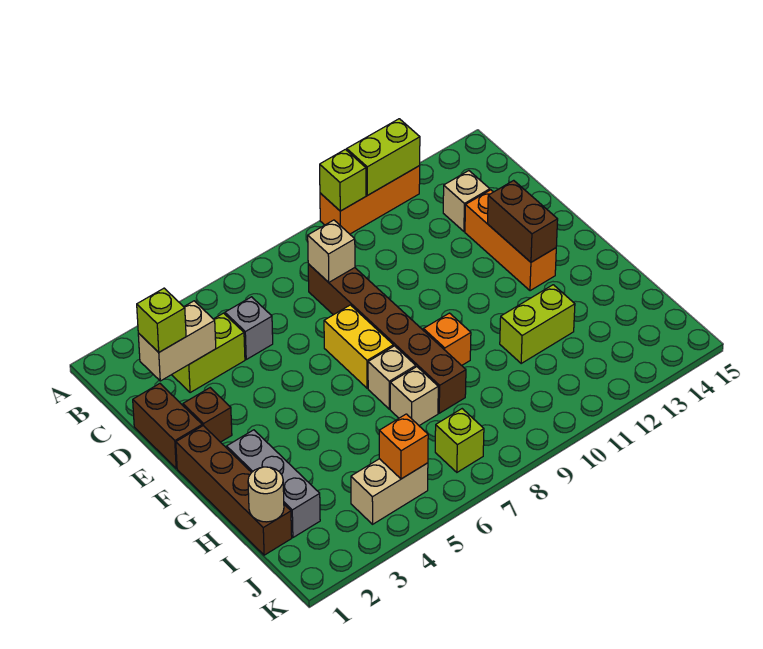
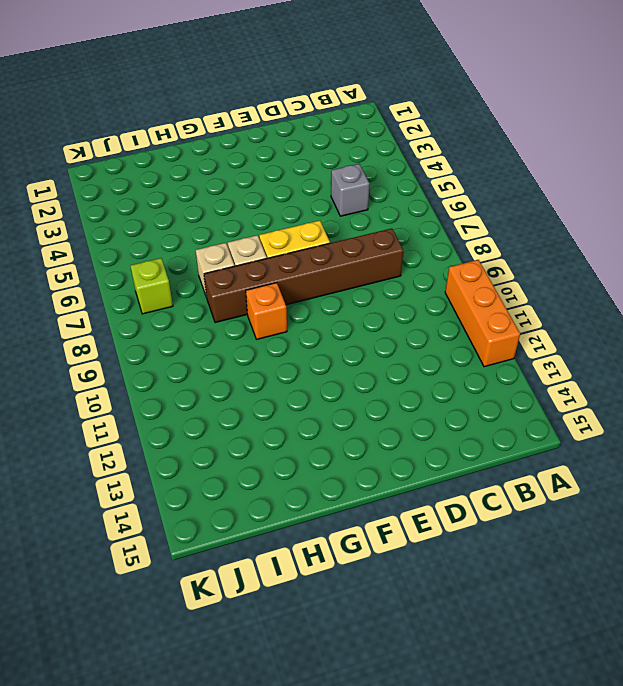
none -> lime brick C3:C4 level 1
none -> tan brick C13 level 1
none -> brown brick D1:E1 level 1

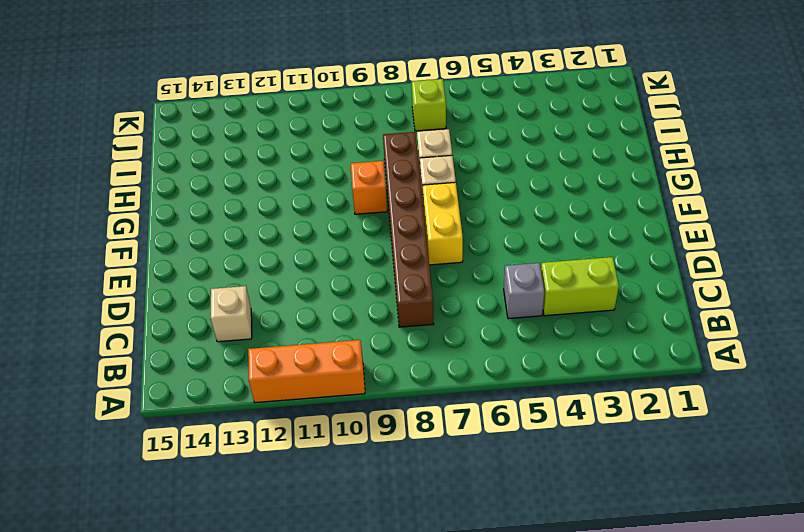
none -> brown brick D1:E1 level 1
none -> orange brick D13:F13 level 1
none -> brown brick E2 level 1

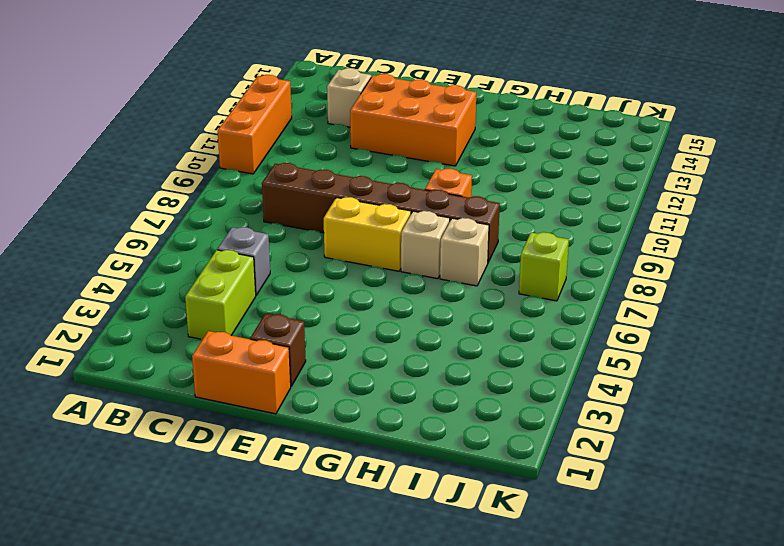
orange brick D1:E1 level 1 -> brown brick D1:E1 level 1
orange brick D12:F13 level 1 -> orange brick D13:F13 level 1
none -> brown brick F1:I1 level 1
none -> grey brick G2:I2 level 1
none -> lime brick H11:H12 level 1

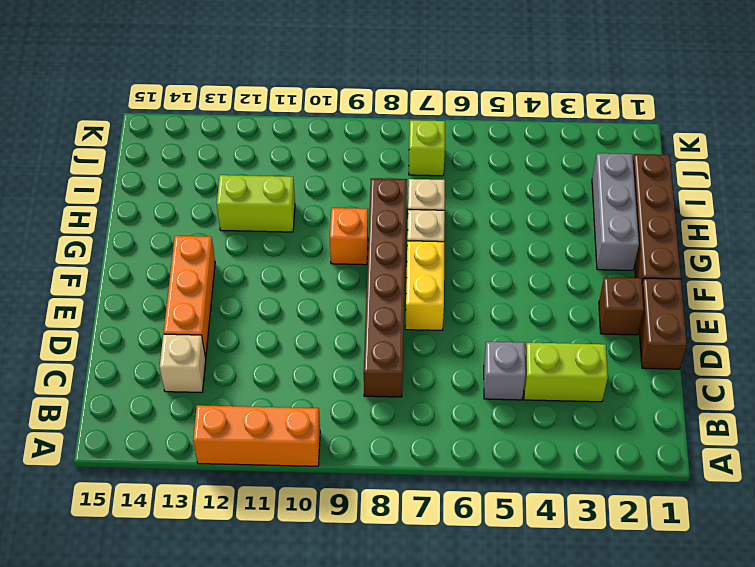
none -> tan brick J4:J5 level 1
none -> lime brick A10 level 2
none -> lime brick A11:A12 level 2

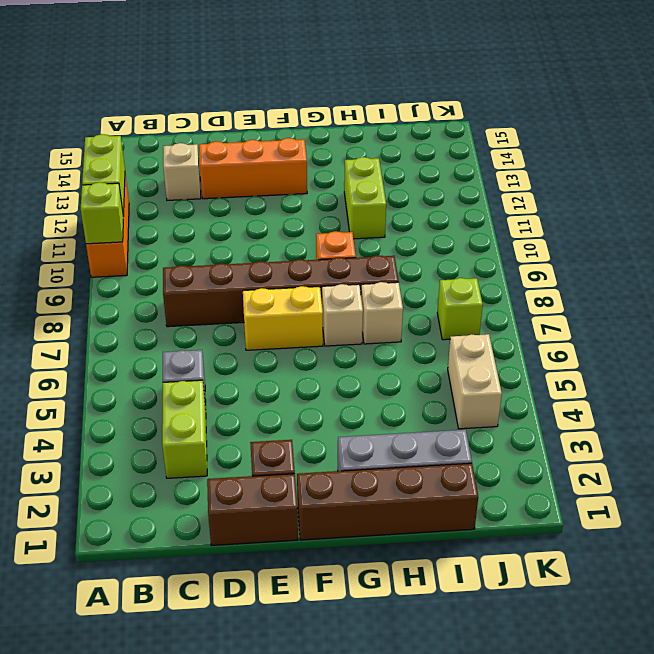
none -> tan brick C2:C3 level 2
none -> tan brick C8 level 2
none -> brown brick E13:F13 level 2

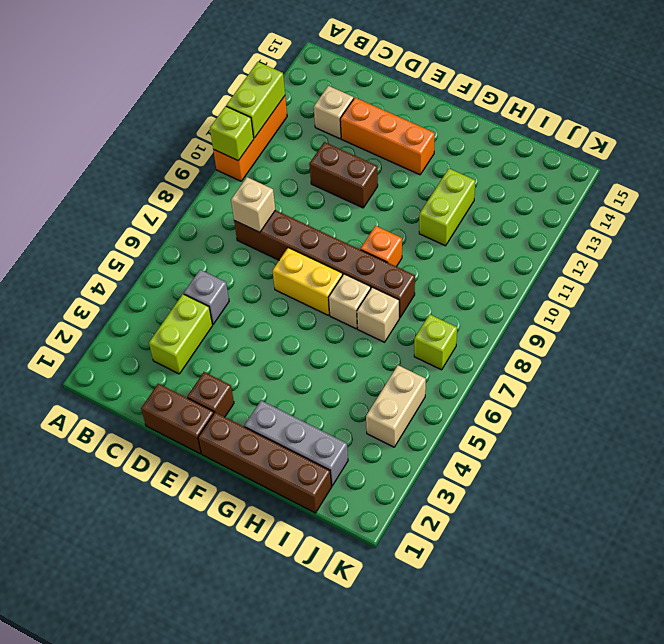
brown brick D11:E11 level 1 -> brown brick E13:F13 level 2
none -> tan brick C2:C3 level 2
none -> tan round brick I1 level 2
none -> orange brick J5 level 2

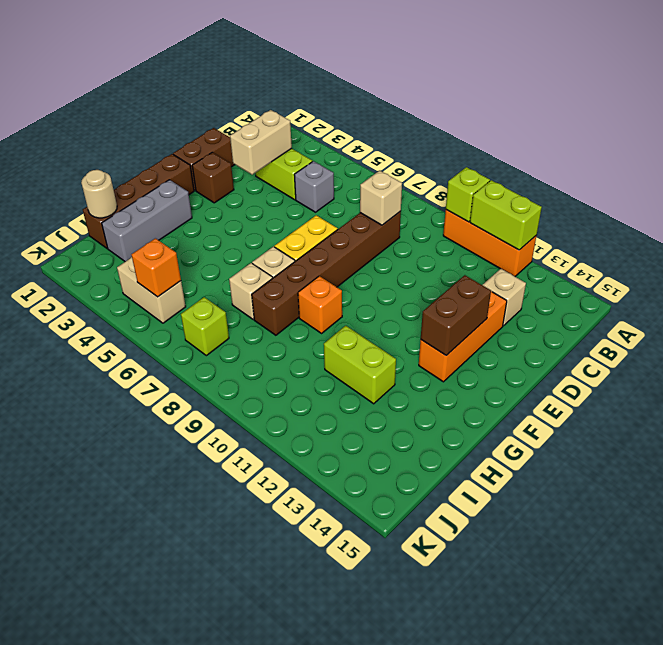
tan brick C3:D3 level 2 -> tan brick C2:C3 level 2
none -> lime brick C2 level 3

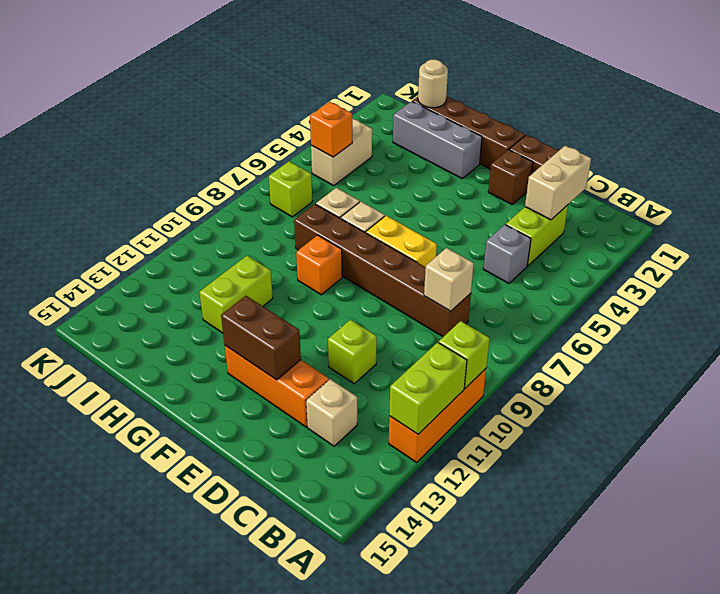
lime brick D11 level 1 -> lime brick C2 level 3

